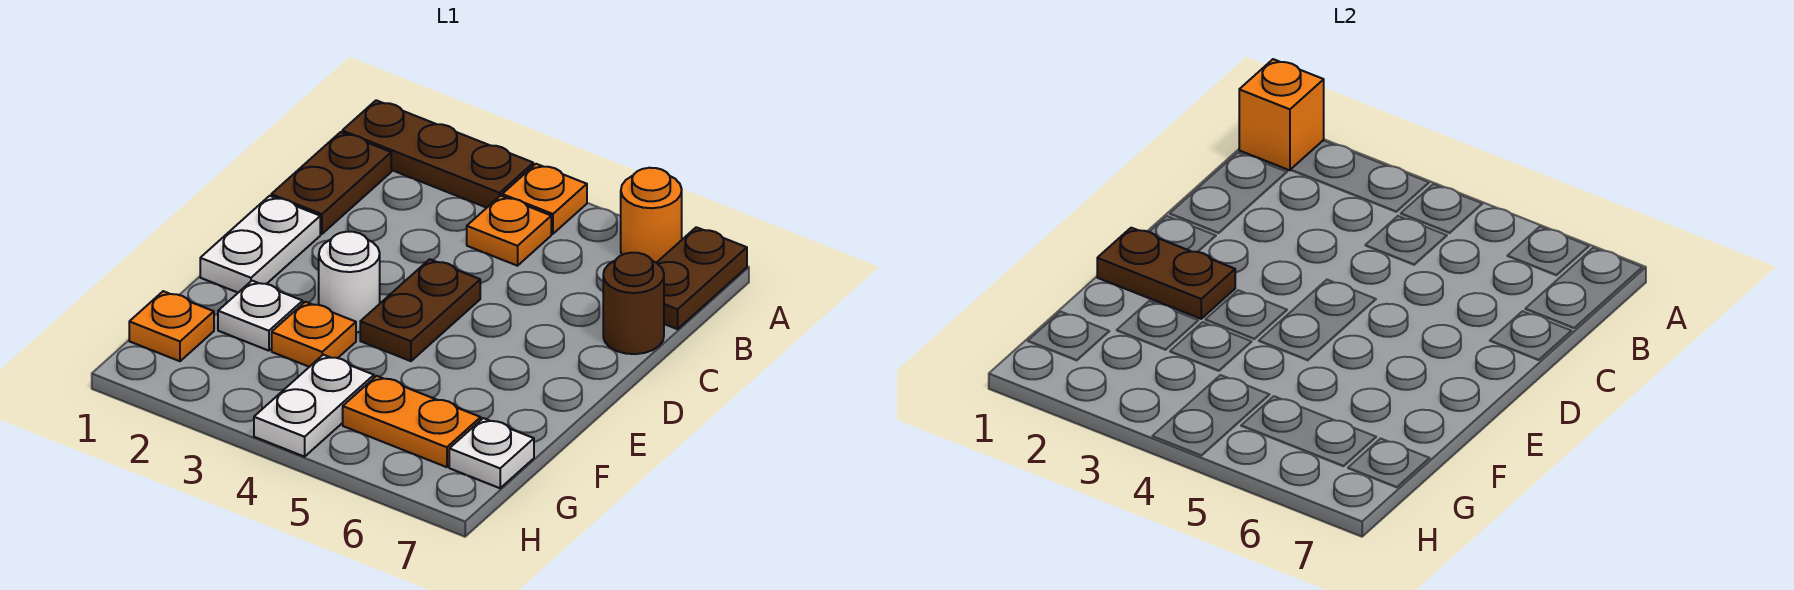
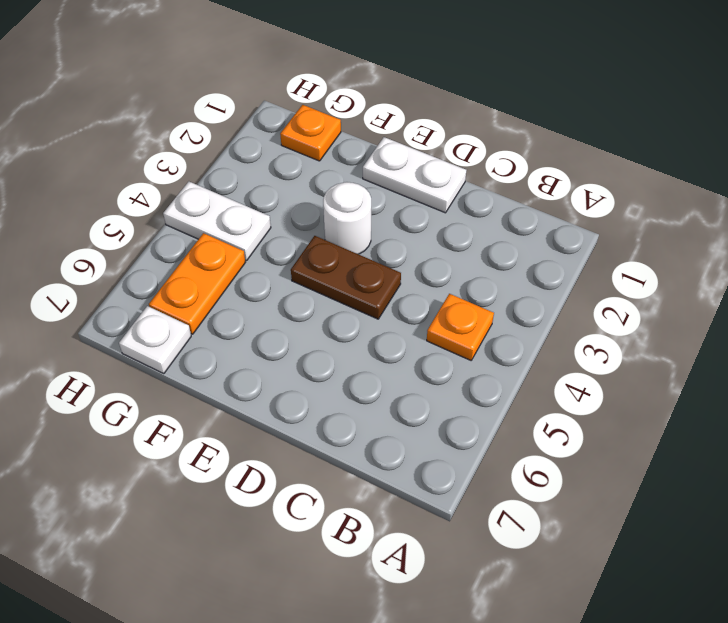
none -> brown plate A1:A3 level 1
none -> orange plate A4 level 1
none -> orange round brick A6 level 1

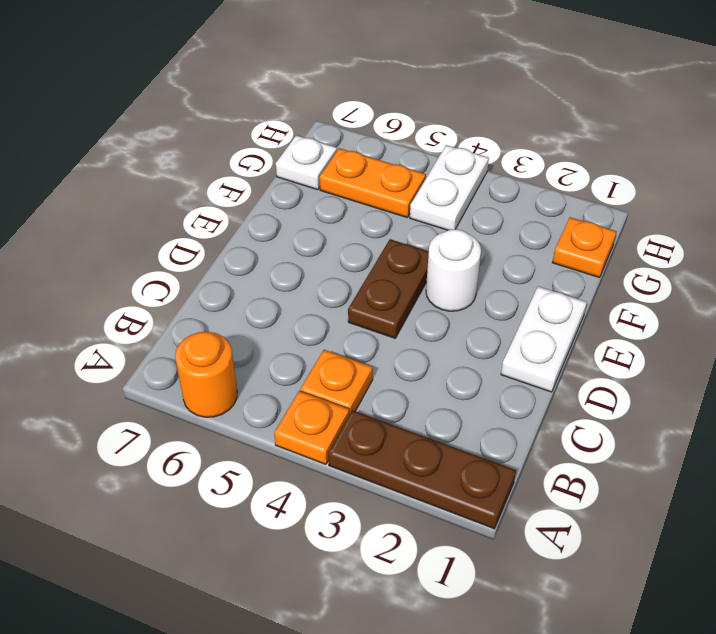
none -> brown plate A7:B7 level 1
none -> brown plate B1:C1 level 1
none -> brown round brick C7 level 1

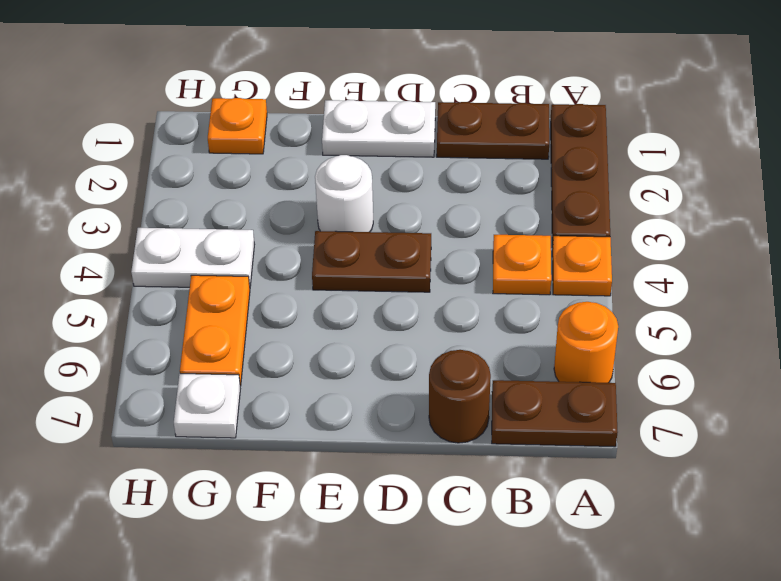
none -> white plate F2 level 1
none -> orange plate F3 level 1
none -> orange brick A1 level 2

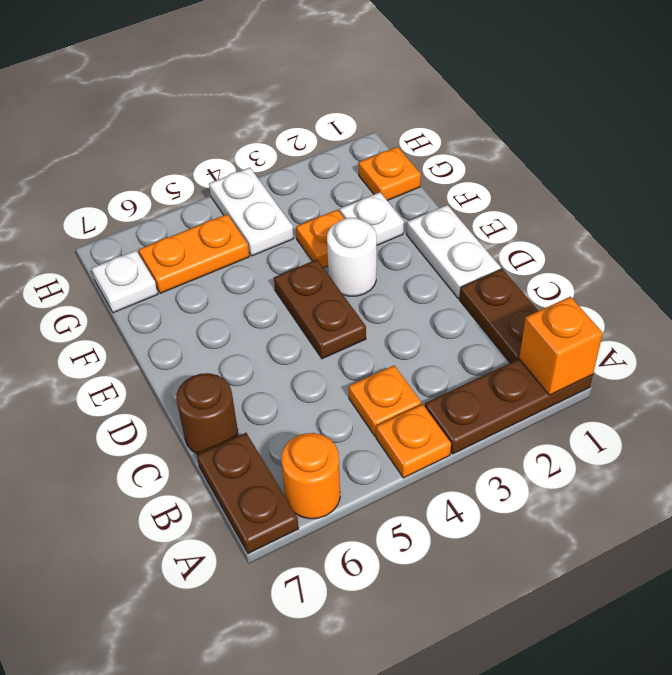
none -> brown plate E1:E2 level 2

